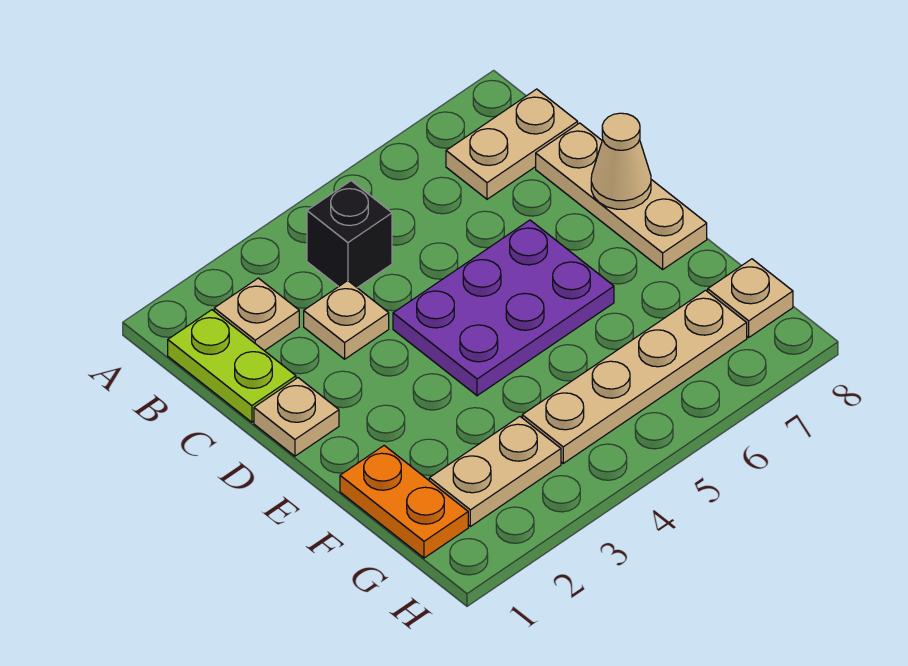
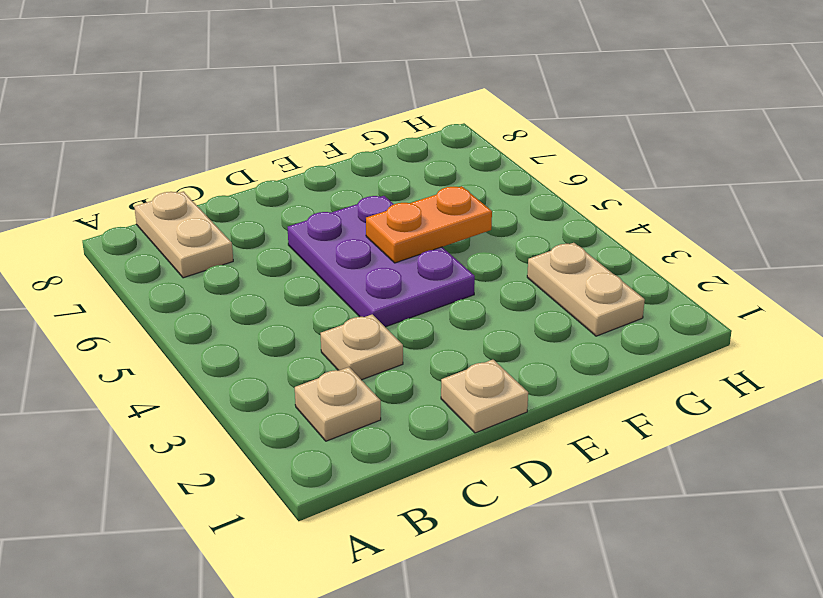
orange plate E5:F5 level 2 -> orange plate F1:G1 level 1
none -> lime plate B1:C1 level 1
none -> black brick B4 level 1
none -> tan plate C8:E8 level 1

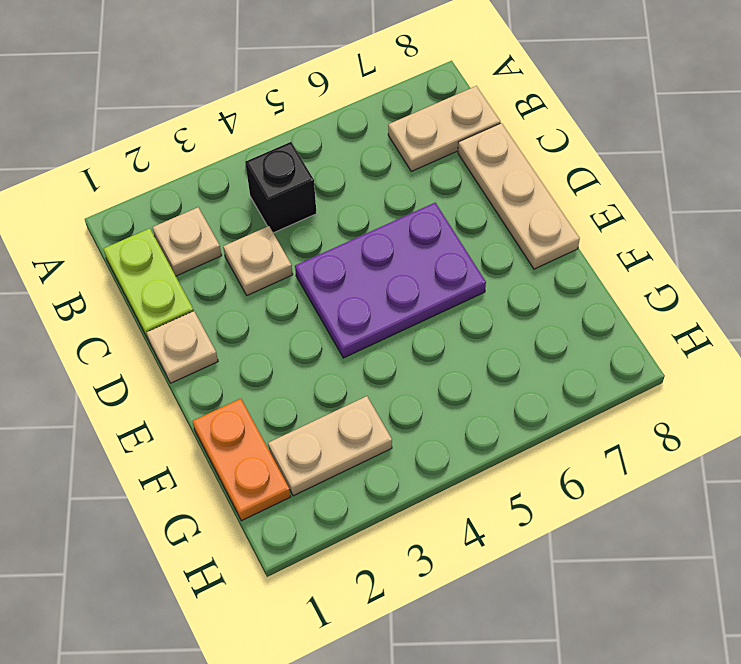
none -> tan plate G4:G7 level 1
none -> tan plate G8 level 1
none -> tan cone D8 level 2

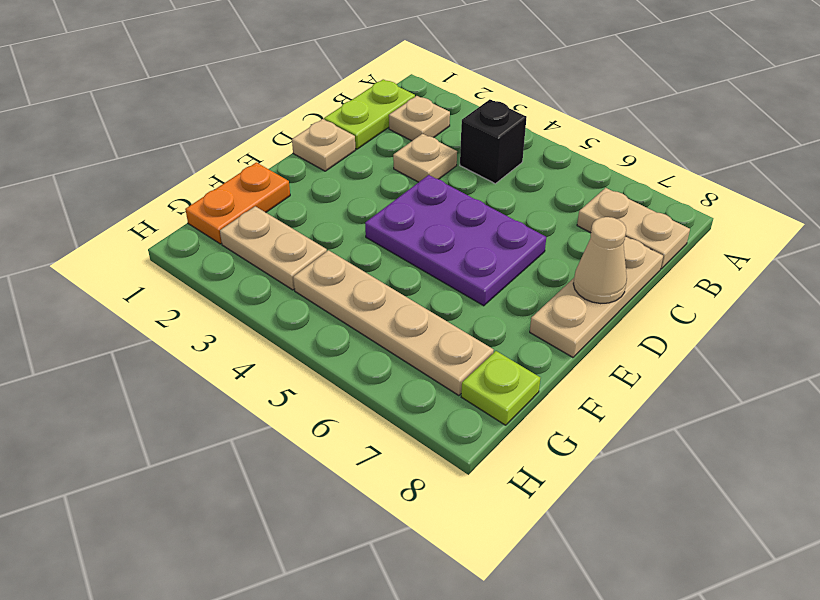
lime plate G8 level 1 -> tan plate G8 level 1

